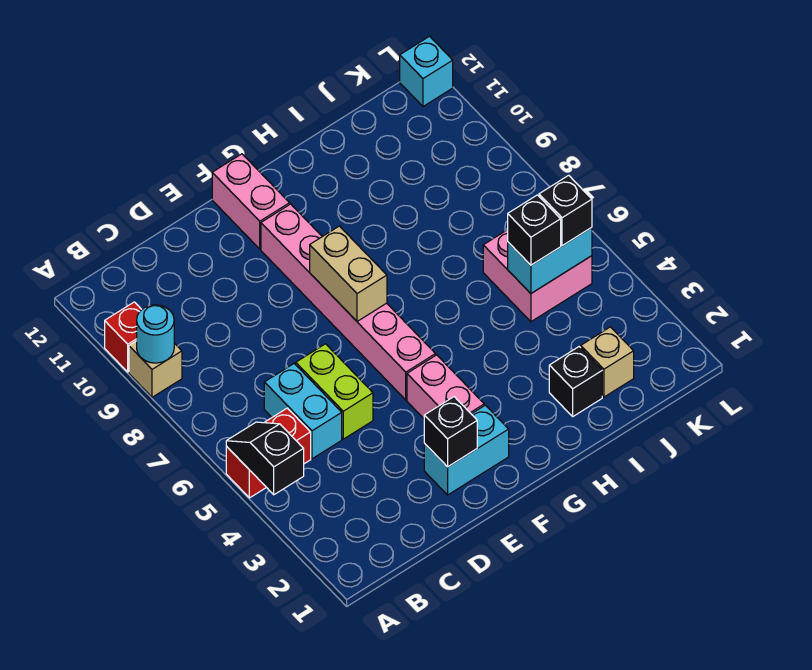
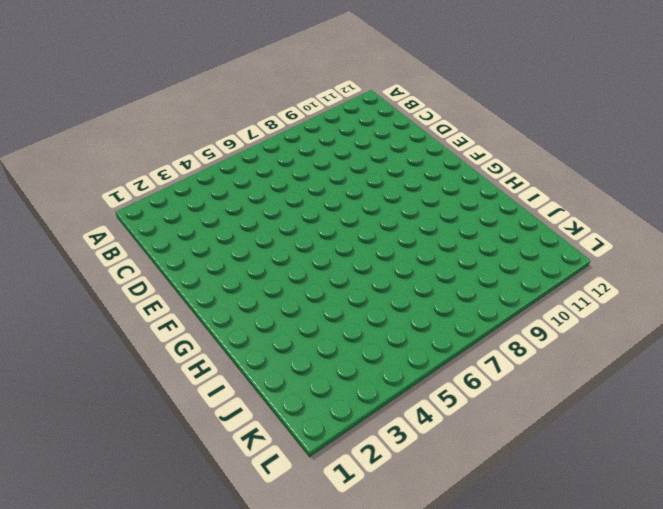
none -> red brick A5:B5 level 1
none -> tan brick A9 level 1
none -> red brick A10 level 1

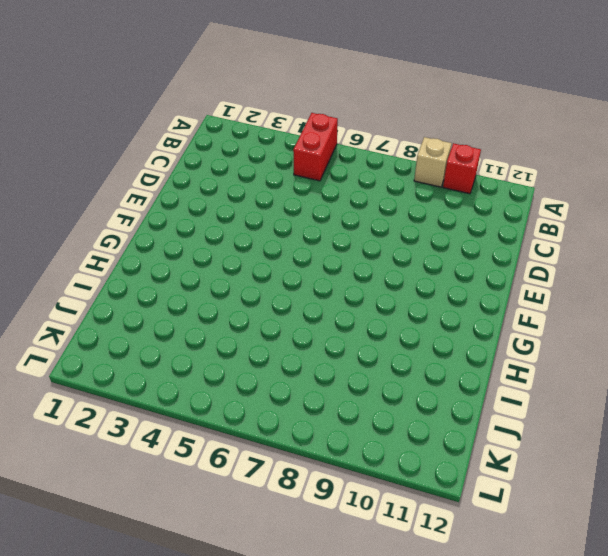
none -> cyan brick C5:C6 level 1
none -> lime brick D5:D6 level 1
none -> cyan brick E2:F2 level 1

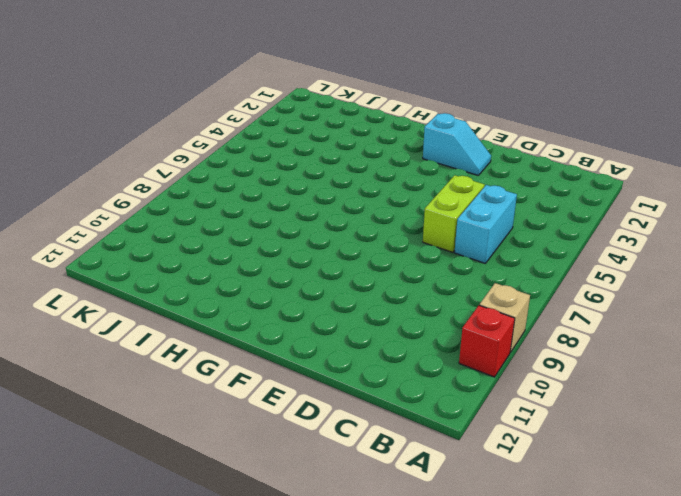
cyan slope E2:F2 level 1 top F -> cyan brick E2:F2 level 1
none -> red brick A5:B5 level 1
none -> pink brick F3:F4 level 1
none -> pink brick F5:F10 level 1

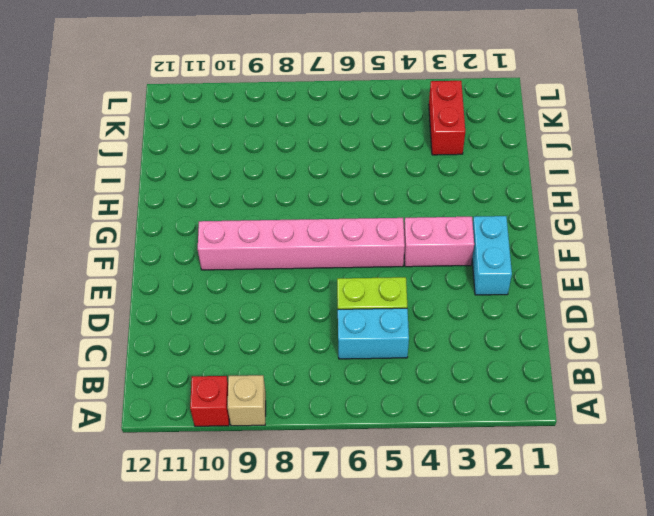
red brick J3:K3 level 1 -> red brick A5:B5 level 1
none -> pink brick F11:F12 level 1
none -> black brick I2 level 1
none -> tan brick J2 level 1

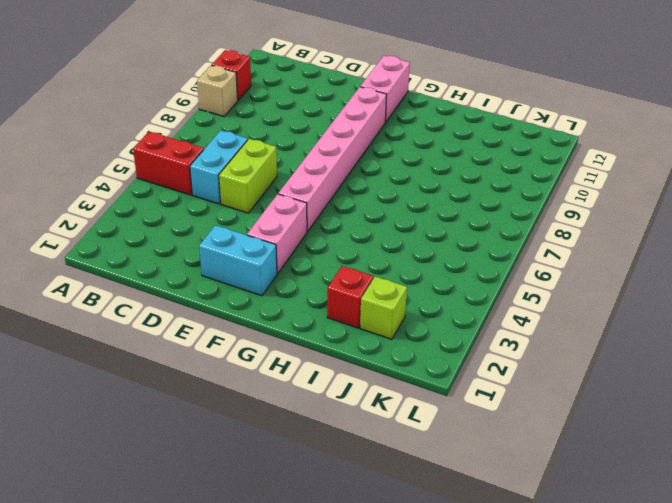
red brick I2 level 1 -> black brick I2 level 1
lime brick J2 level 1 -> tan brick J2 level 1
none -> pink brick J5:K6 level 1
none -> cyan brick L12 level 1
none -> black slope A4:A5 level 2 top 4

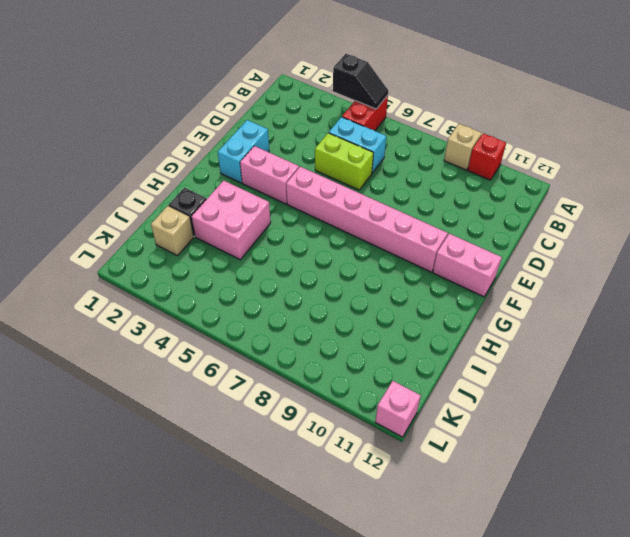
pink brick H3:I4 level 1 -> pink brick J5:K6 level 1
pink brick L12 level 1 -> cyan brick L12 level 1
none -> cyan round brick A9 level 2
none -> black brick E2 level 2
none -> tan brick F7:F8 level 2

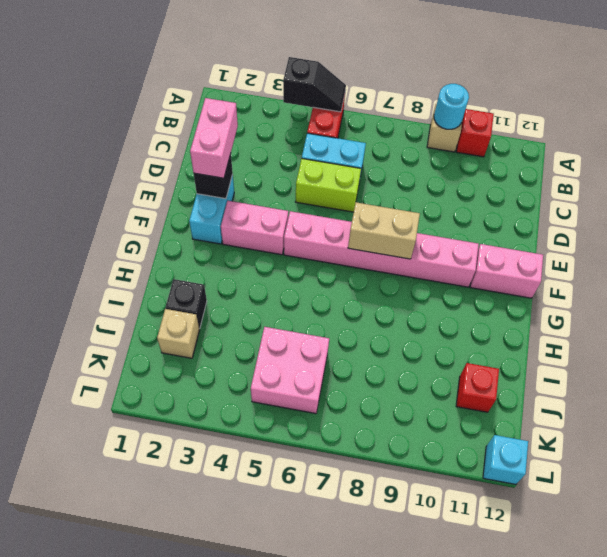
pink brick D2:E2 level 3 -> none
red brick J11 level 1 -> none
none -> cyan brick J5:K5 level 2
none -> black brick J5 level 3
none -> black brick K5 level 3

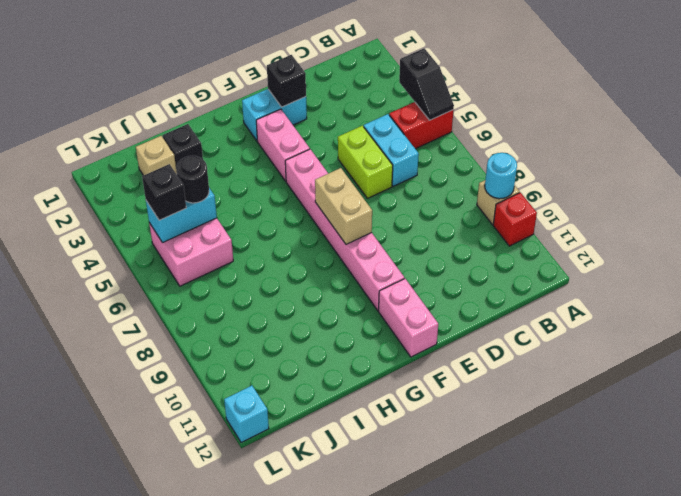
black round brick J5 level 3 -> black brick J5 level 3

